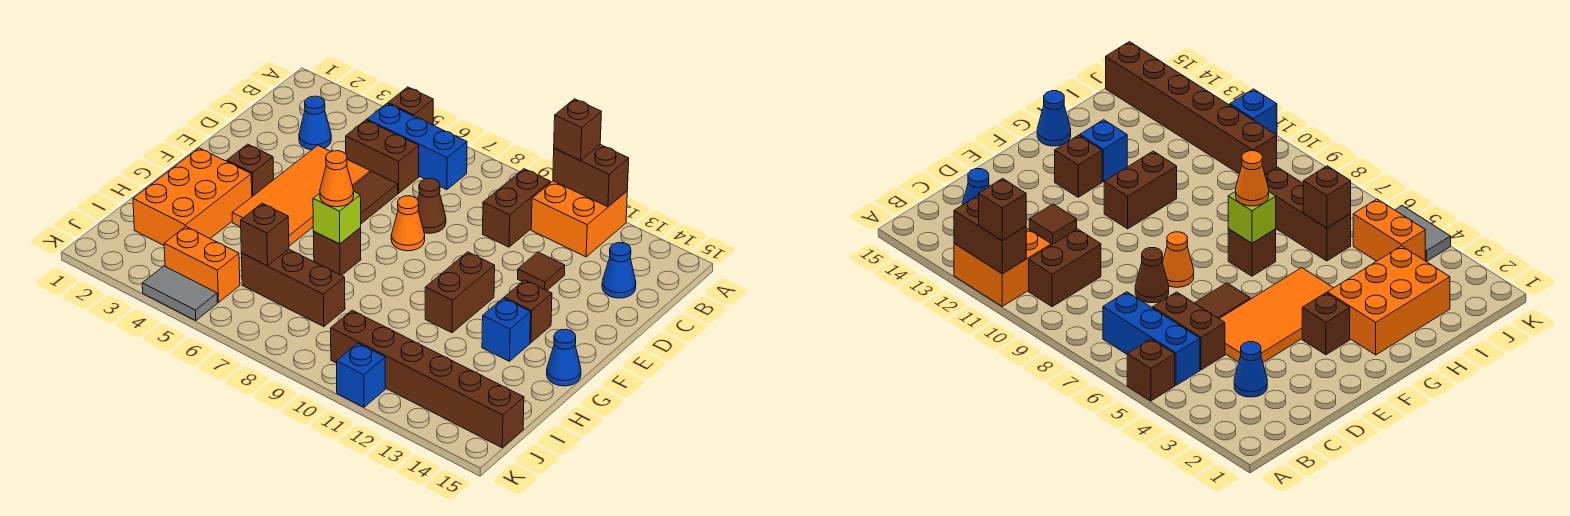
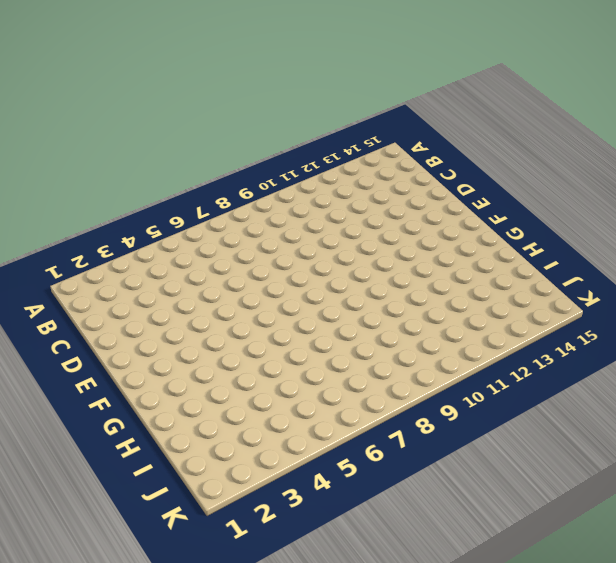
none -> brown brick A5 level 1
none -> orange brick A11:B12 level 1
none -> blue brick B5:B7 level 1

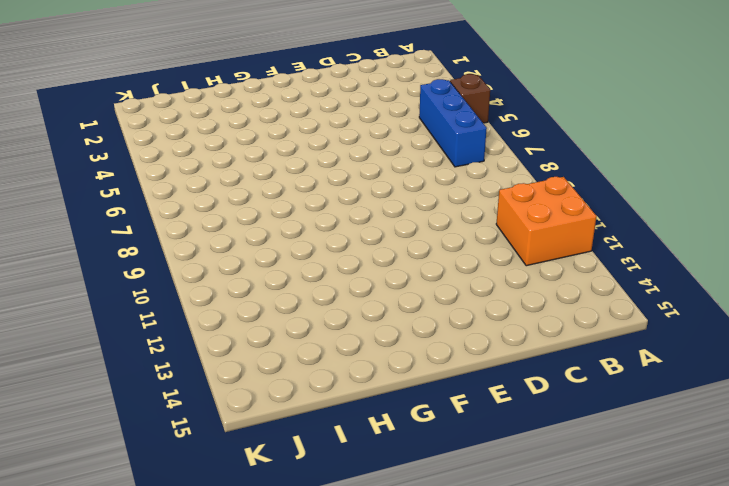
none -> brown brick B10:C10 level 1
none -> blue cone C3 level 1
none -> brown brick C5:C6 level 1

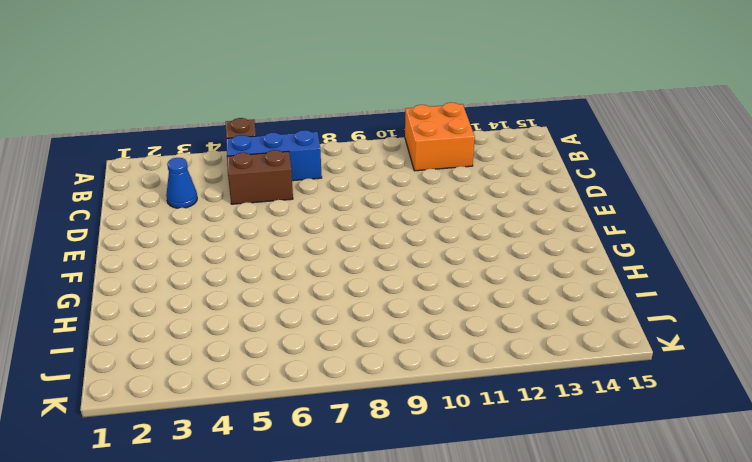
none -> brown brick B10:C10 level 1
none -> blue cone C14 level 1
none -> orange tile D4:G5 level 1

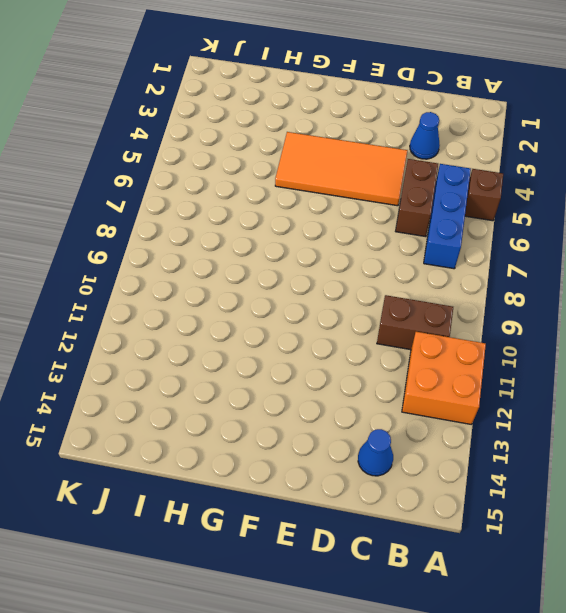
none -> brown tile D6:E6 level 1
none -> brown cone D8 level 1
none -> brown tile D12 level 1

